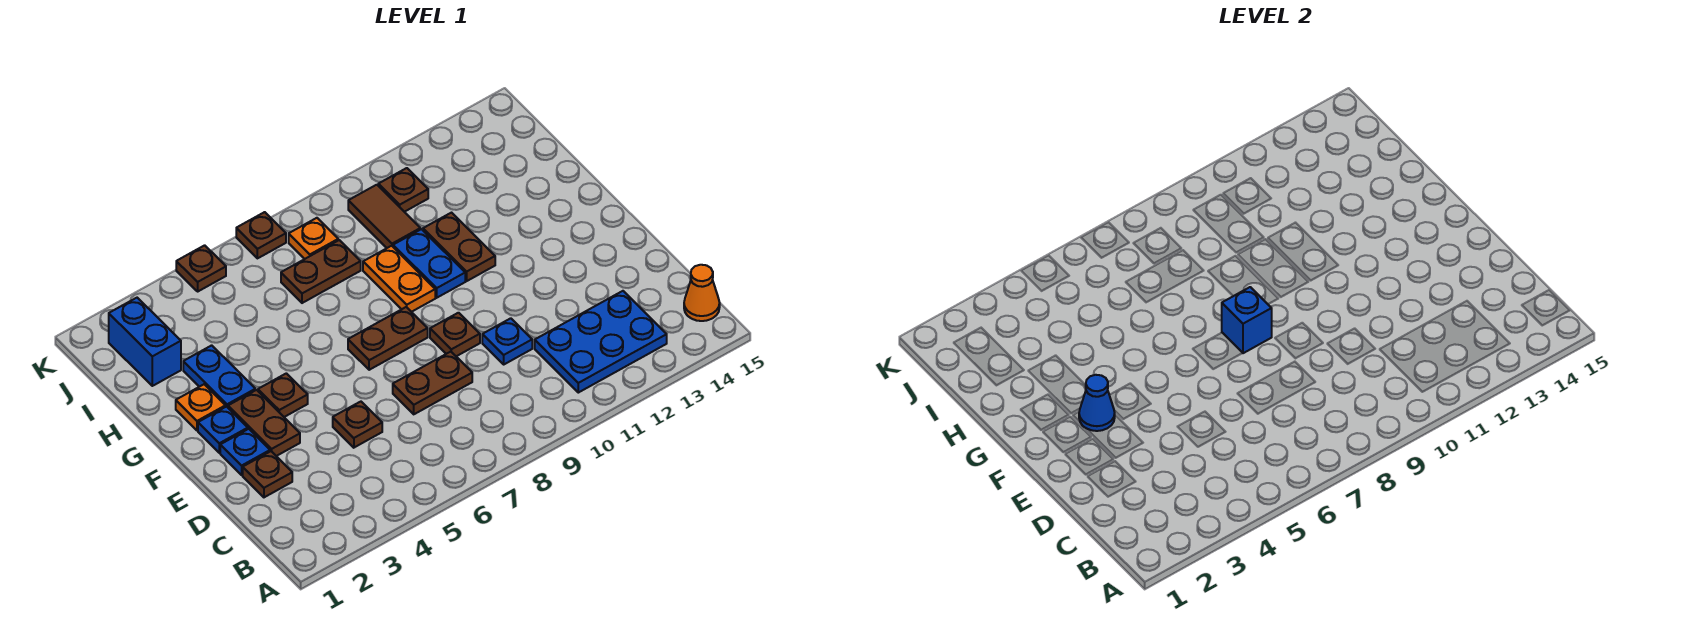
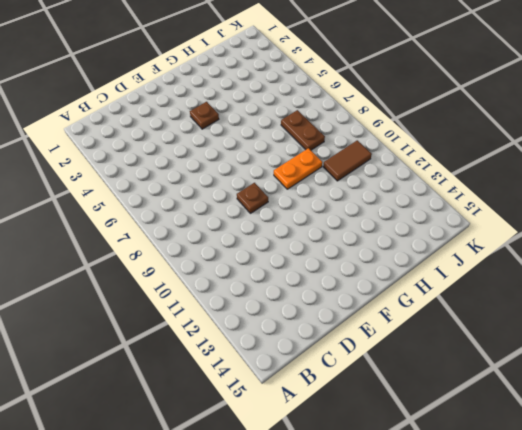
none -> blue plate B11:C13 level 1
none -> orange cone B15 level 1
none -> brown plate D2 level 1

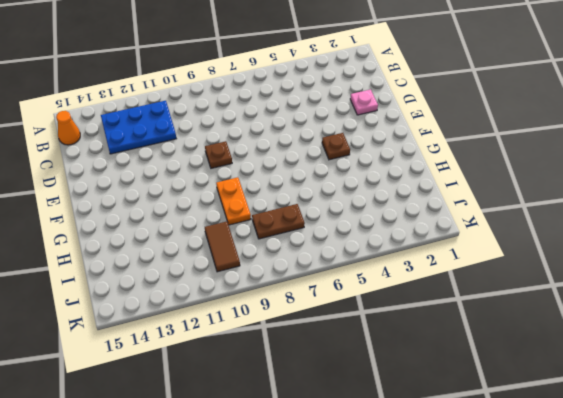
pink plate D2 level 1 -> brown plate D2 level 1
none -> brown plate D5 level 1
none -> brown plate D7:D8 level 1
none -> blue plate D10 level 1

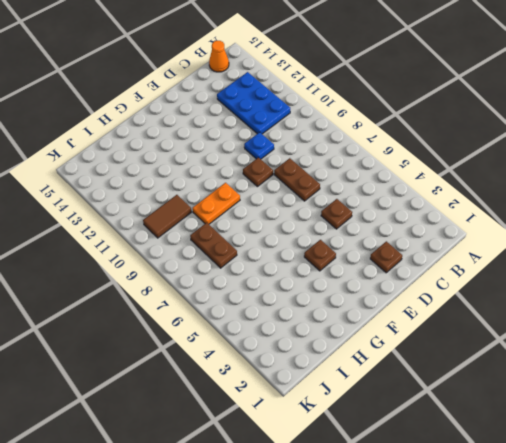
none -> blue plate E2 level 1
none -> brown plate E3:F3 level 1
none -> blue plate F2 level 1

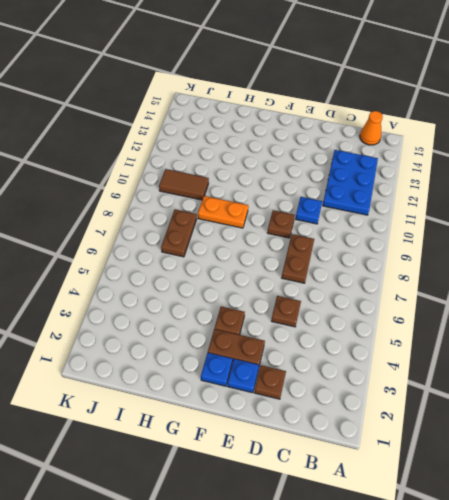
none -> brown plate F7:F8 level 1
none -> orange plate G2 level 1
none -> blue plate G3:H3 level 1

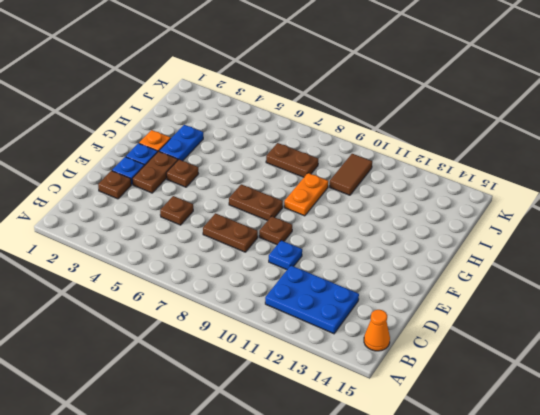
none -> blue plate G10:H10 level 1
none -> brown plate G11:H11 level 1
none -> blue brick I2:J2 level 1

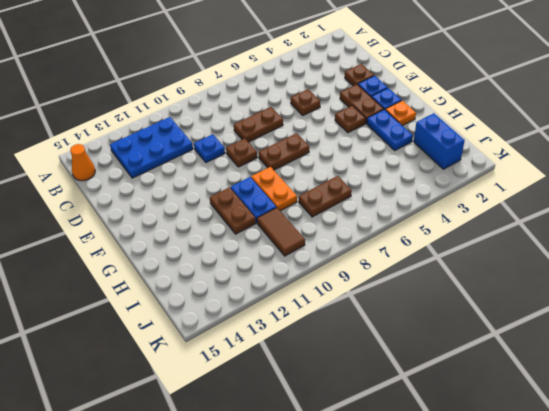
none -> orange plate J8 level 1
none -> brown plate J11 level 1
none -> brown plate K5 level 1

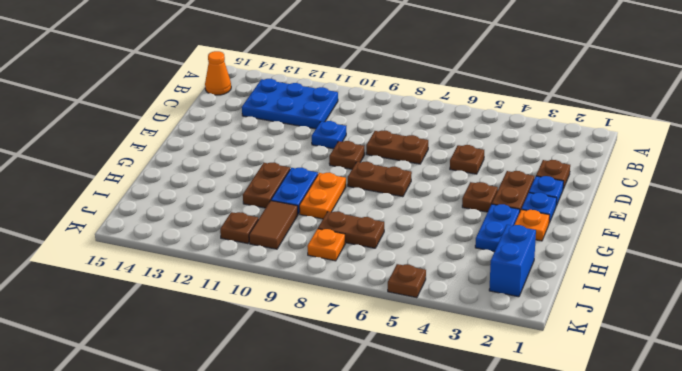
none -> brown plate K7 level 1
none -> blue cone F3 level 2
none -> blue brick F8 level 2

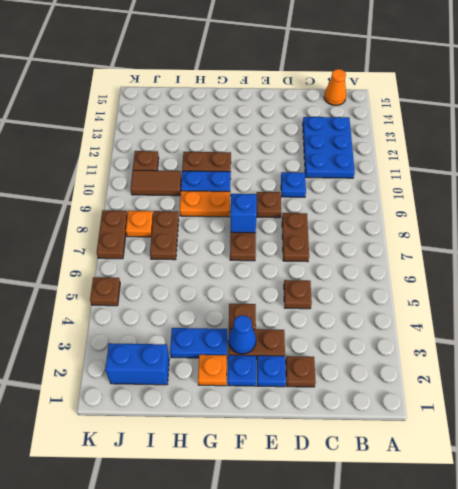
brown plate K7:K8 level 1 -> brown plate K7 level 1

